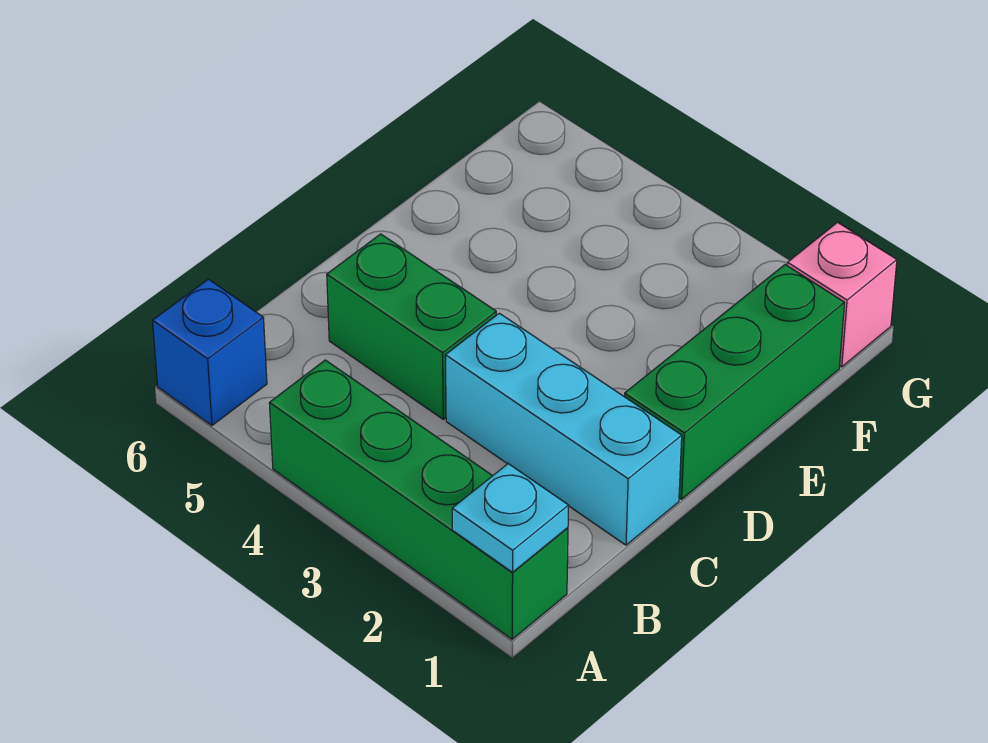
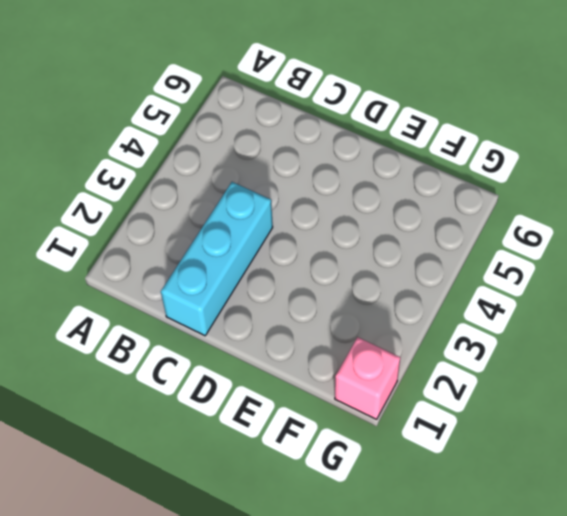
none -> green brick A1:A4 level 1
none -> blue brick A6 level 1

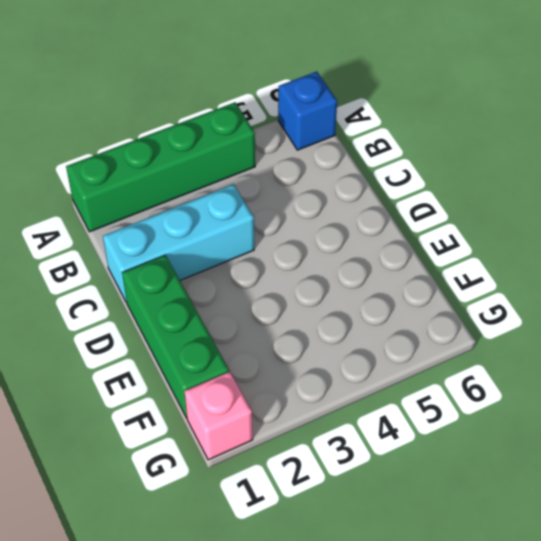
none -> green brick C4:C5 level 1
none -> cyan plate A1 level 2

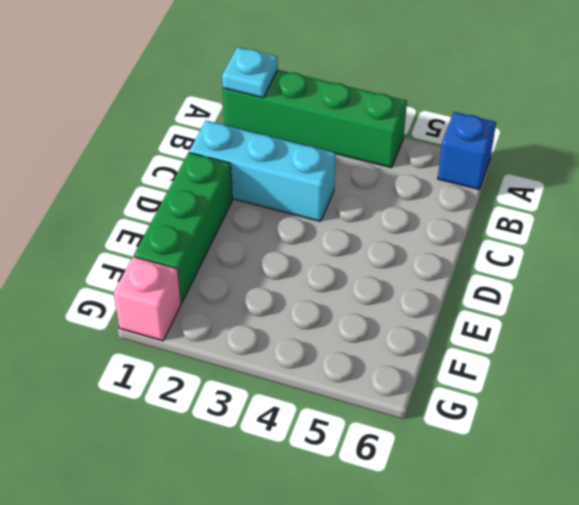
none -> green brick C4:C5 level 1

